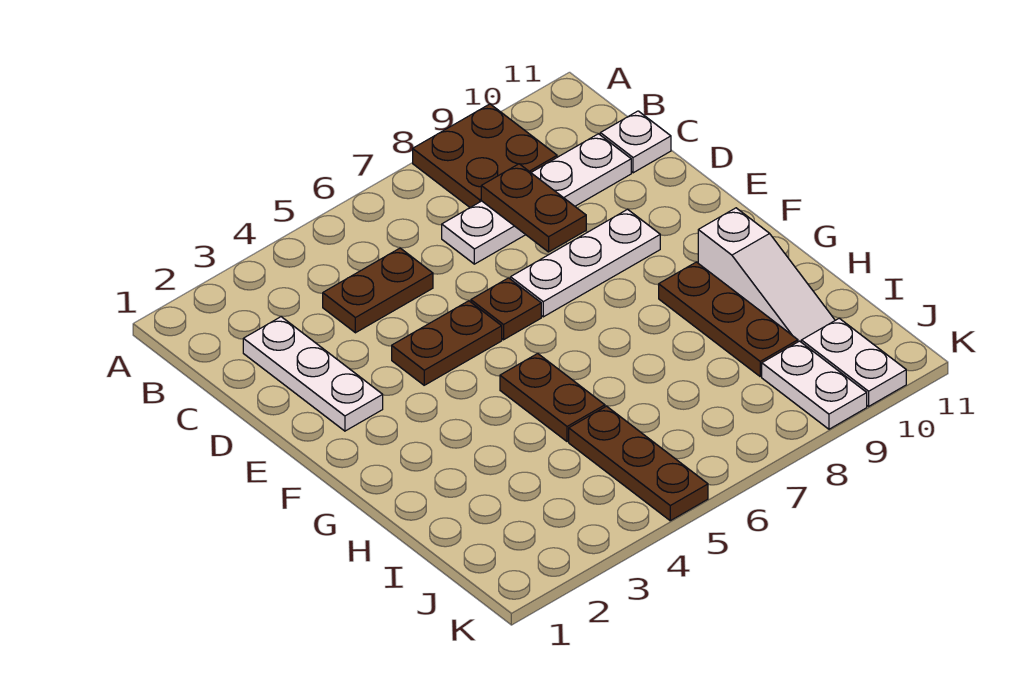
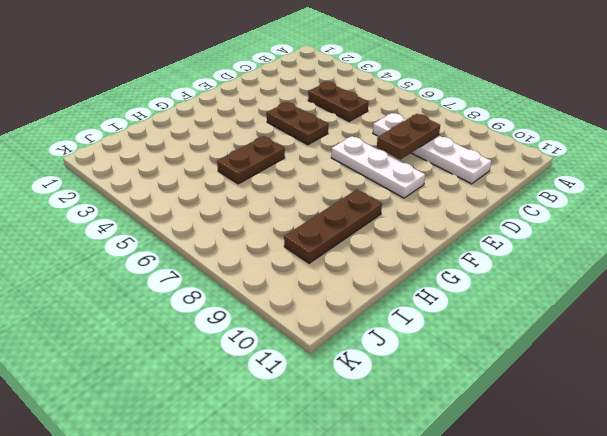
none -> brown plate A8:B9 level 1
none -> white plate C2:E2 level 1
none -> white plate C11 level 1

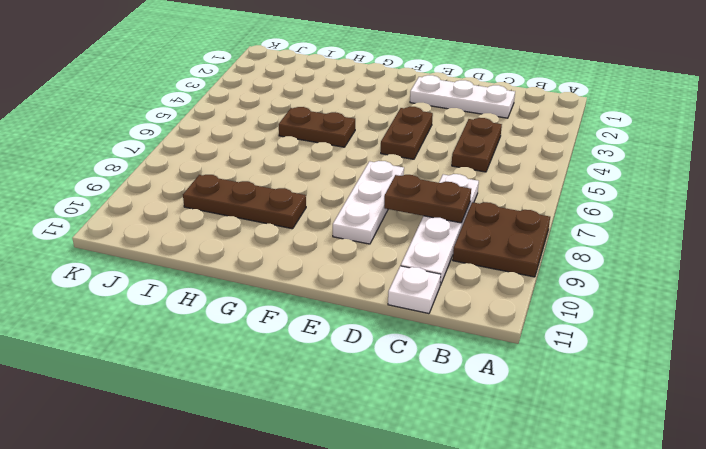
none -> brown plate E6 level 1
none -> white slope G10:I10 level 1 top G
none -> brown plate I5:K5 level 1

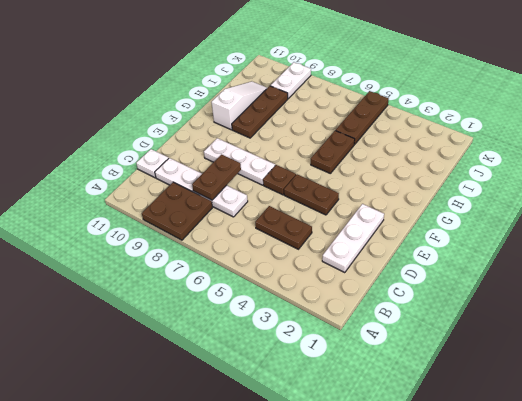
none -> white plate J10:K10 level 1

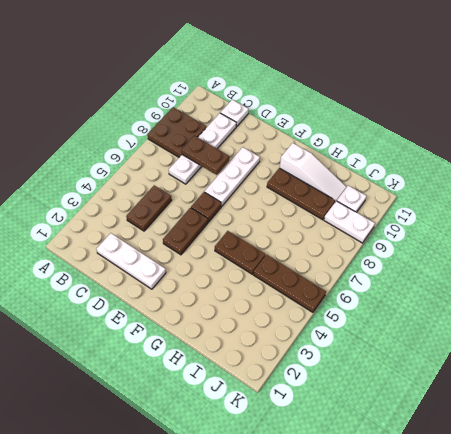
white plate J10 level 1 -> white plate J10:K10 level 1

